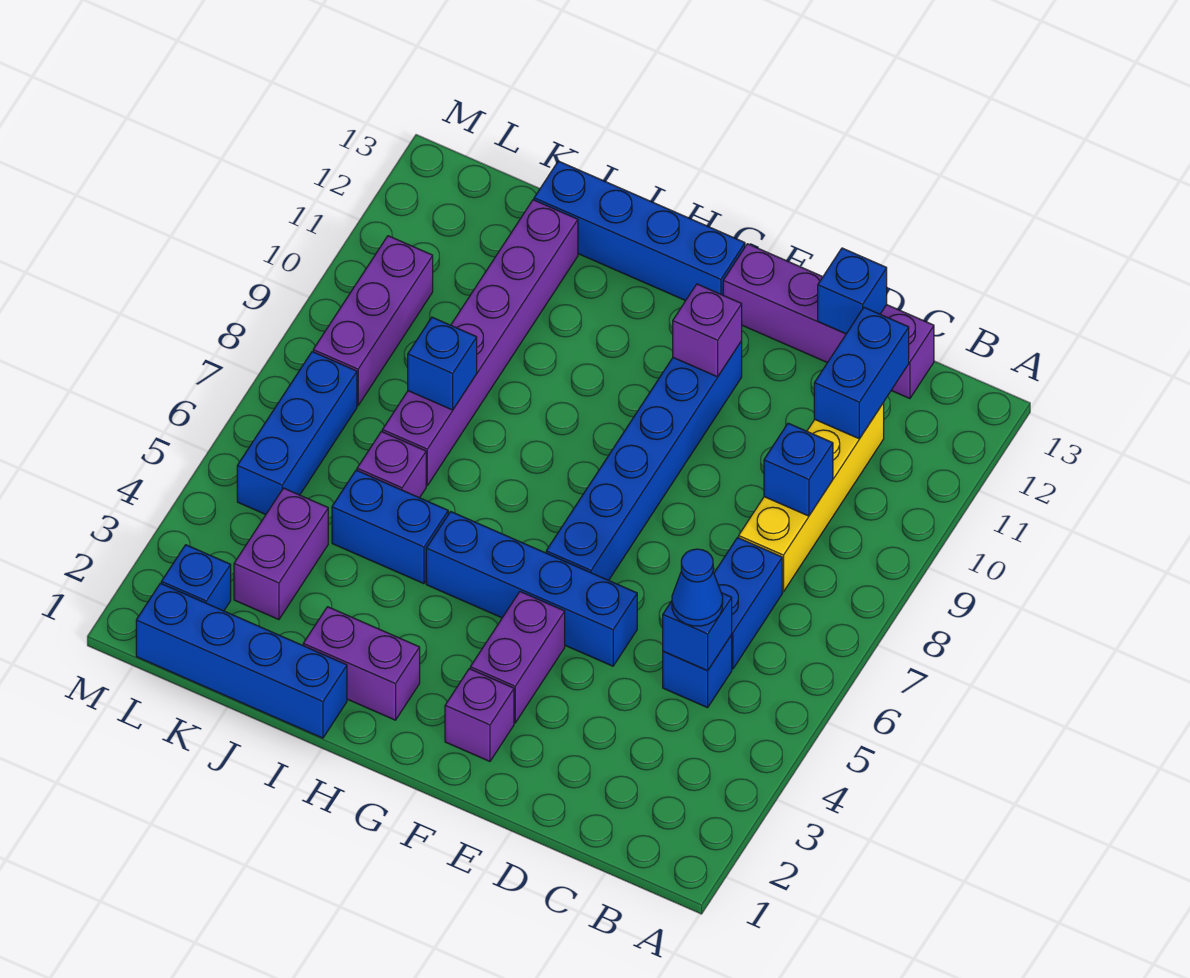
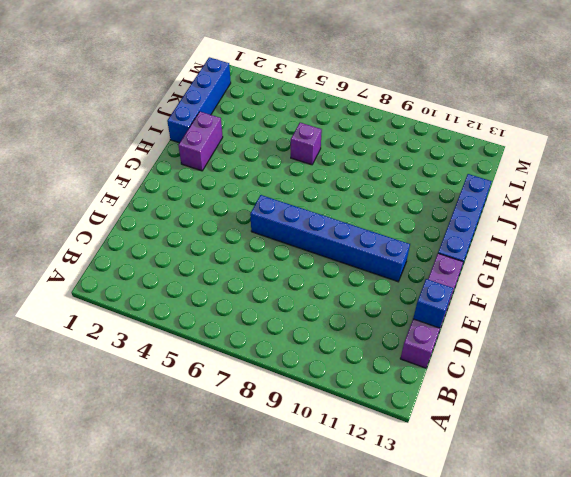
none -> blue brick C5 level 1
none -> blue brick C6:C7 level 1
none -> yellow brick C8:C11 level 1

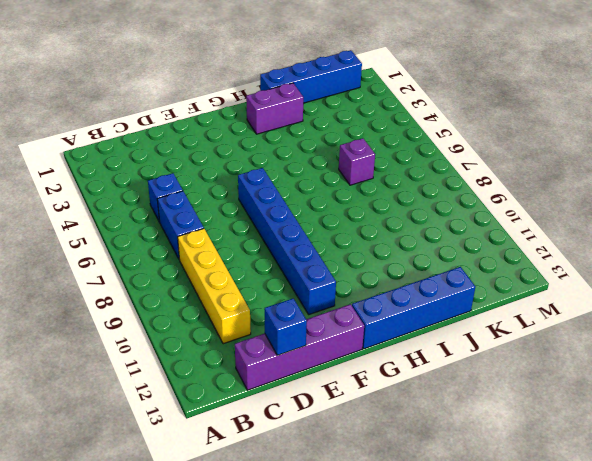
none -> blue brick E5:H5 level 1
none -> purple brick F2 level 1
none -> purple brick F3:F4 level 1

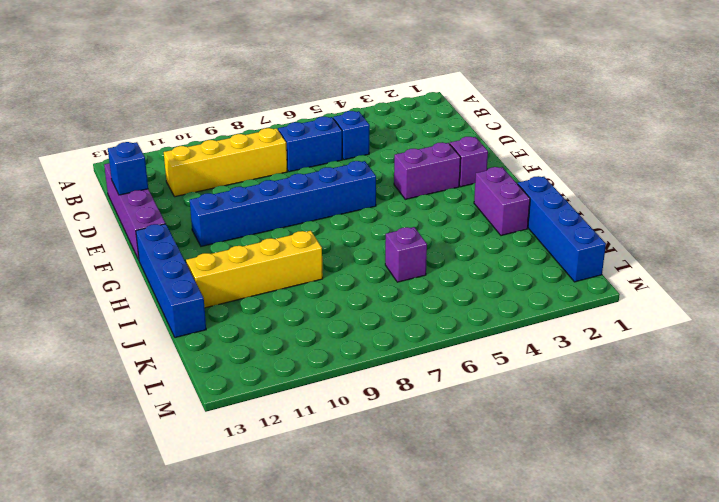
yellow brick I9:I12 level 1 -> none
none -> blue brick E5:H5 level 1
none -> blue brick I5:J5 level 1
none -> purple brick J7:J12 level 1

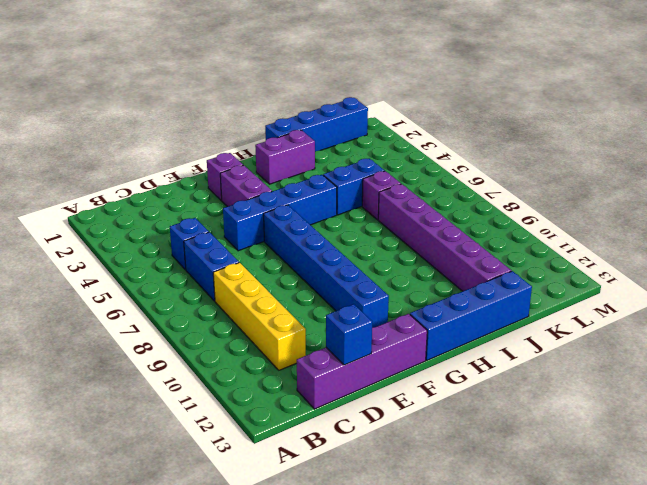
none -> purple brick K3:K4 level 1
none -> blue brick L2 level 1
none -> blue brick L5:L7 level 1

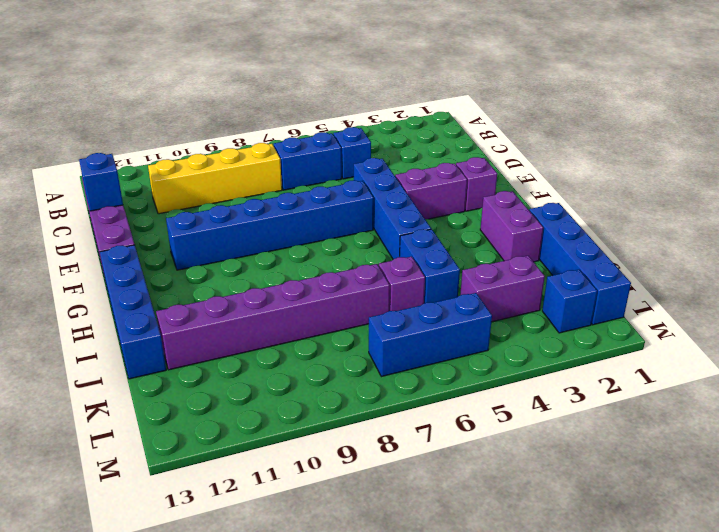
none -> purple brick L8:L10 level 1
none -> blue brick C5 level 2
none -> blue brick C9 level 2

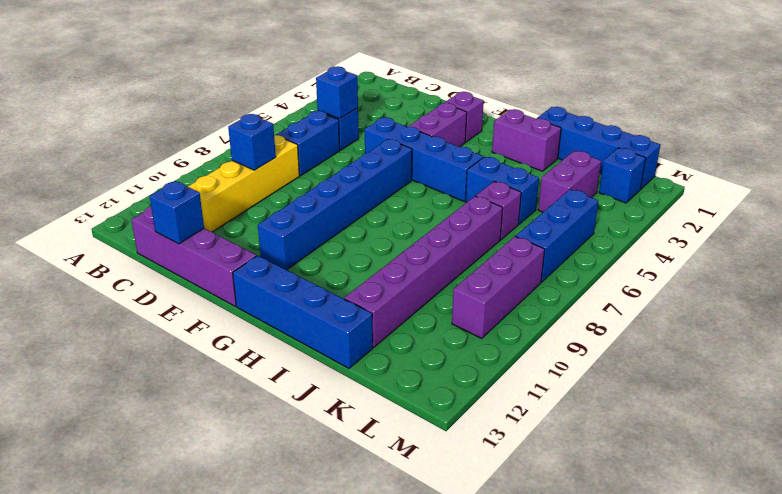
none -> blue brick C11:C12 level 2
none -> purple brick F11 level 2
none -> blue brick J8 level 2

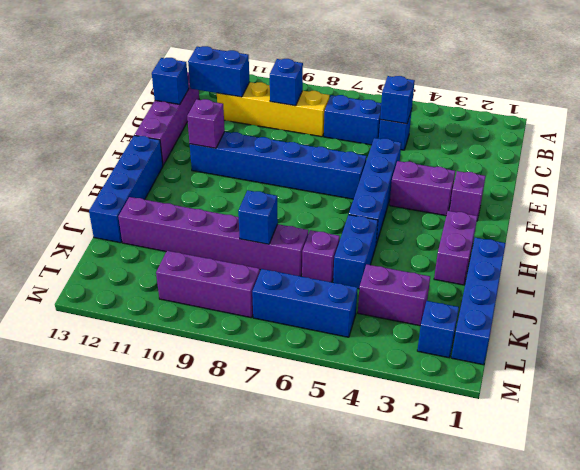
none -> blue cone C5 level 3

